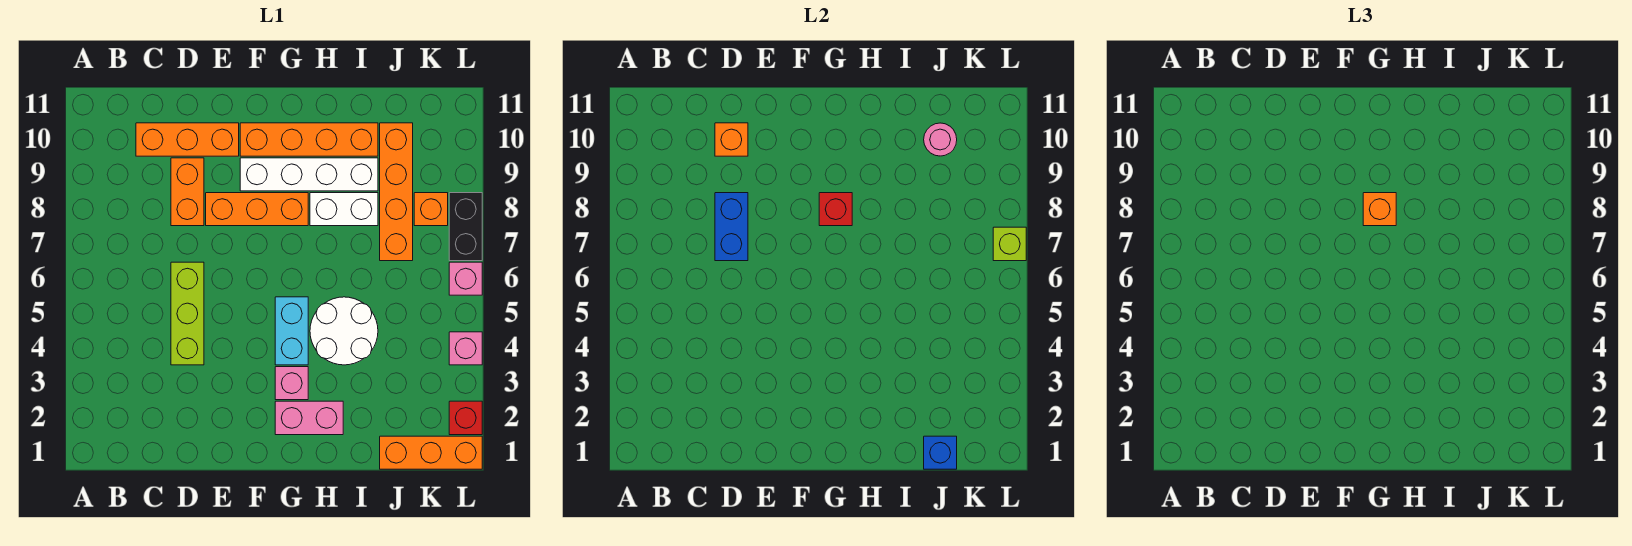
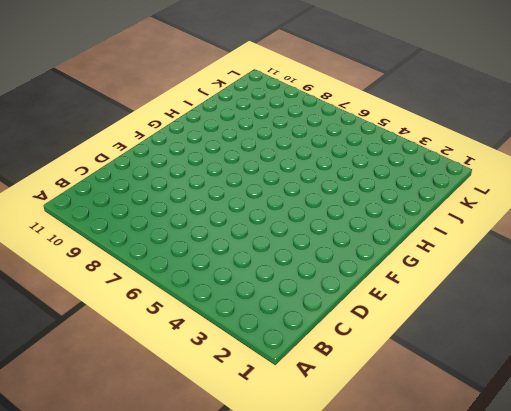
none -> orange brick C10:E10 level 1
none -> lime brick D4:D6 level 1
none -> orange brick D8:D9 level 1

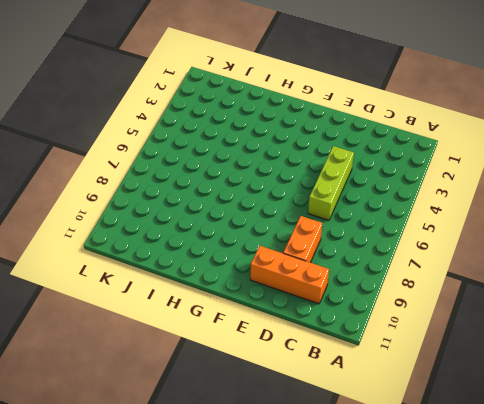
none -> orange brick E8:G8 level 1
none -> white brick F9:I9 level 1
none -> orange brick F10:I10 level 1

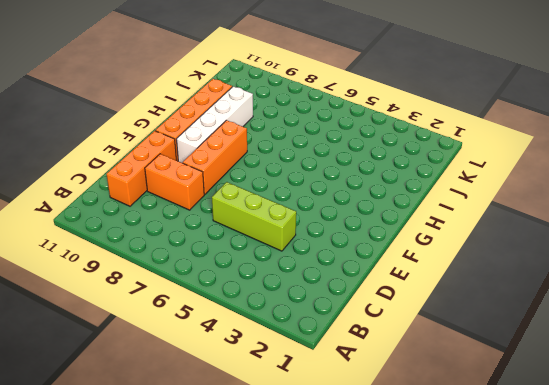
none -> pink brick G2:H2 level 1
none -> pink brick G3 level 1
none -> cyan brick G4:G5 level 1

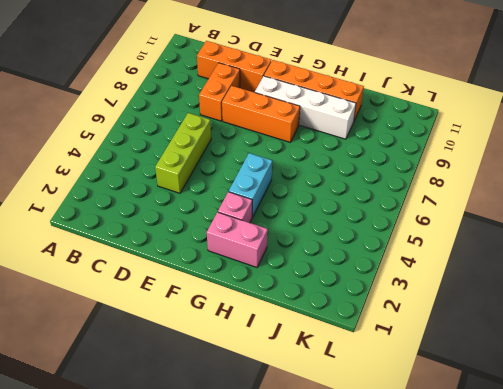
none -> white round brick H4:I5 level 1
none -> white brick H8:I8 level 1
none -> orange brick J1:L1 level 1

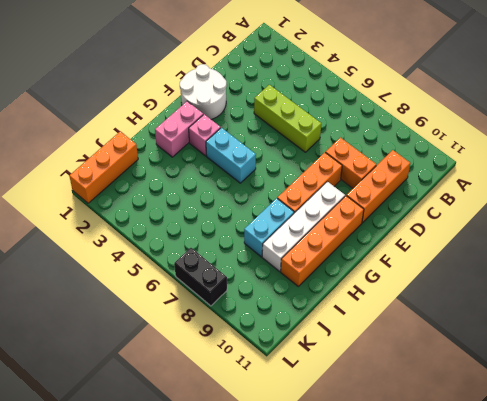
white round brick E1:F2 level 1 -> white round brick H4:I5 level 1
cyan brick H8:I8 level 1 -> white brick H8:I8 level 1
none -> orange brick J7:J10 level 1
none -> orange brick K8 level 1
none -> red brick L2 level 1

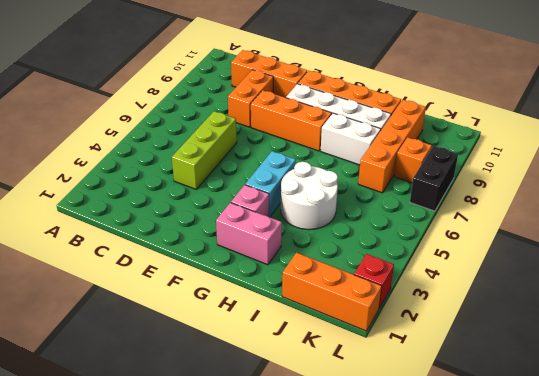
none -> pink brick L4 level 1
none -> pink brick L6 level 1
none -> blue brick D7:D8 level 2

